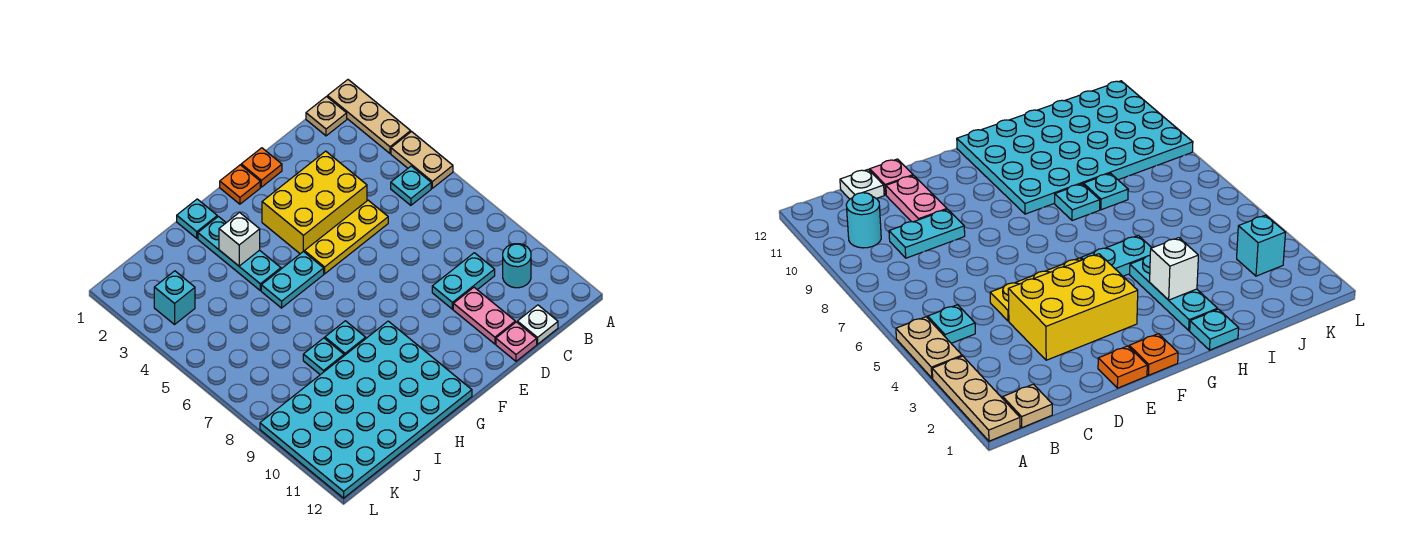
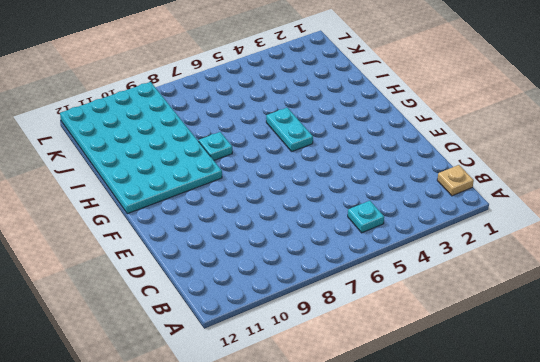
none -> tan plate A1:A3 level 1
none -> tan plate A4:A5 level 1
none -> cyan round brick B10 level 1

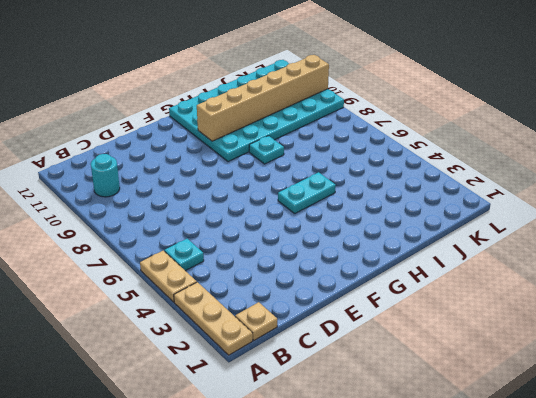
tan brick G10:L10 level 2 -> none
none -> cyan plate C9:D9 level 1
none -> white plate C12 level 1
none -> yellow brick D3:F4 level 1

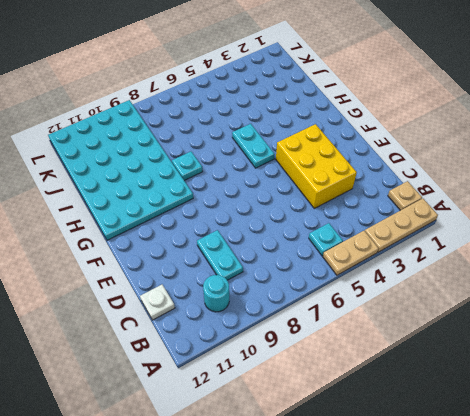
none -> yellow plate D5:F5 level 1
none -> pink plate D10:D11 level 1
none -> pink plate D12 level 1

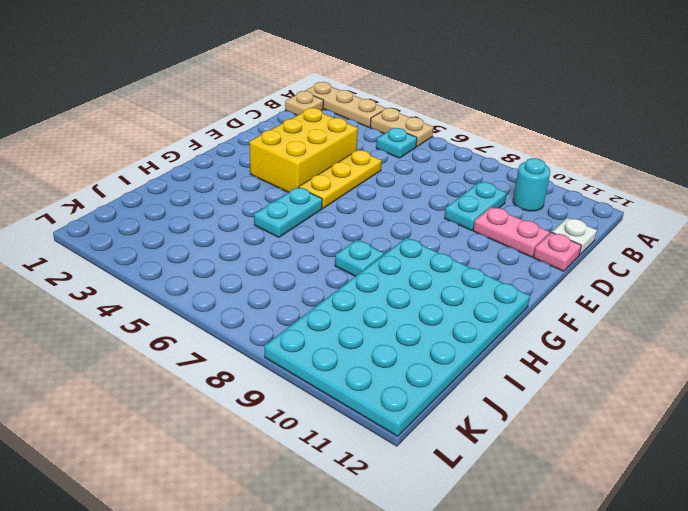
none -> orange plate E1 level 1
none -> orange plate F1 level 1
none -> cyan plate H1 level 1

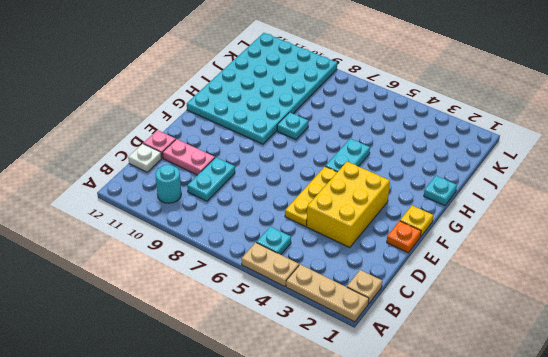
yellow plate F1 level 1 -> orange plate F1 level 1
none -> cyan plate H2:H4 level 1
none -> cyan plate I8 level 1
none -> cyan brick K3 level 1

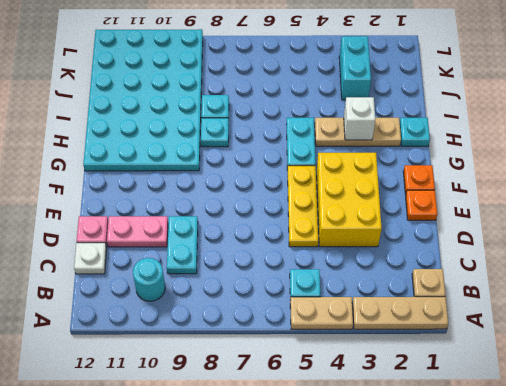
tan plate H2:H4 level 1 -> cyan plate H2:H4 level 1
cyan brick J3:K3 level 1 -> cyan brick K3 level 1

